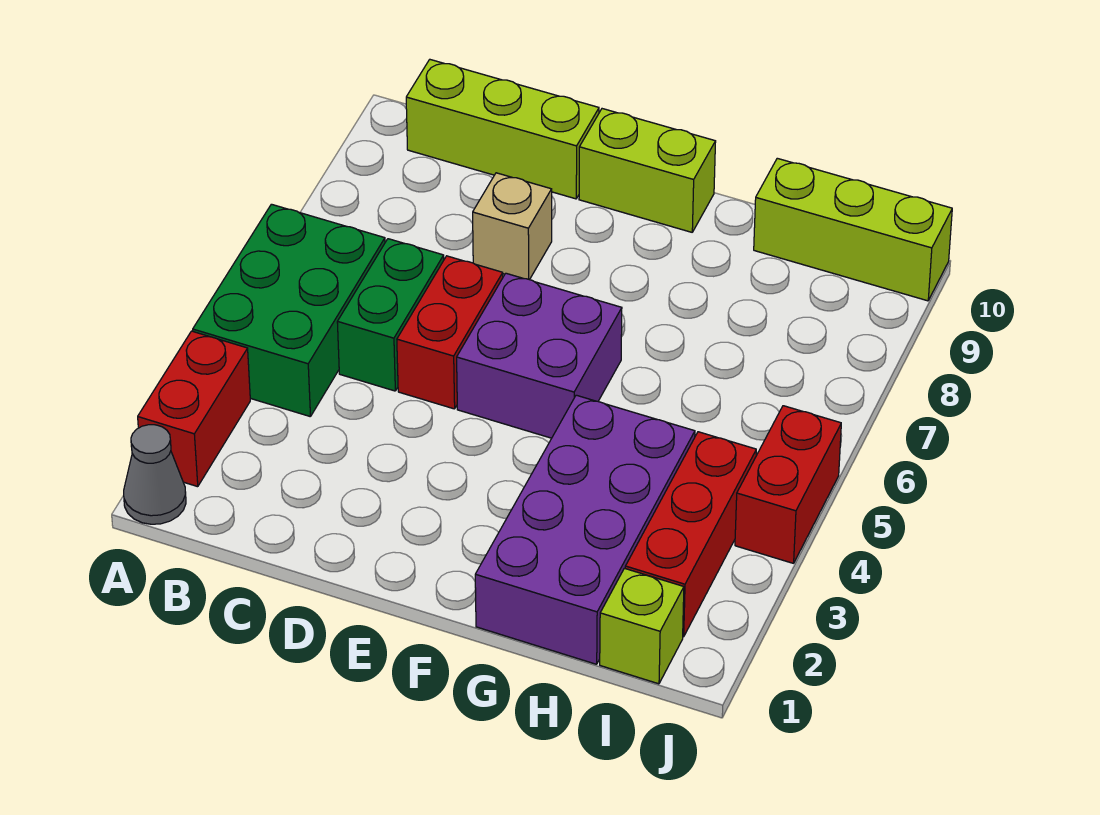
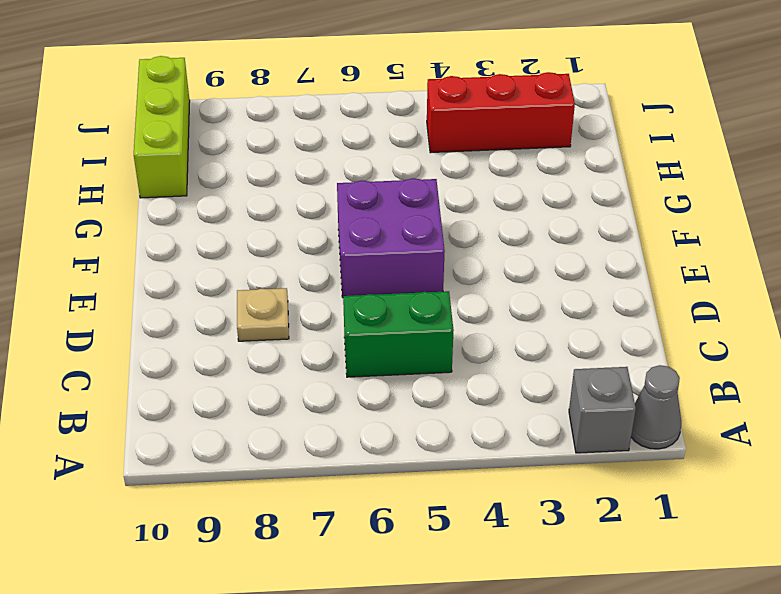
grey brick A2 level 1 -> red brick A2:A3 level 1
tan plate D8 level 1 -> tan brick D8 level 1
none -> green brick A4:B6 level 1
none -> lime brick B10:D10 level 1
none -> red brick D5:D6 level 1

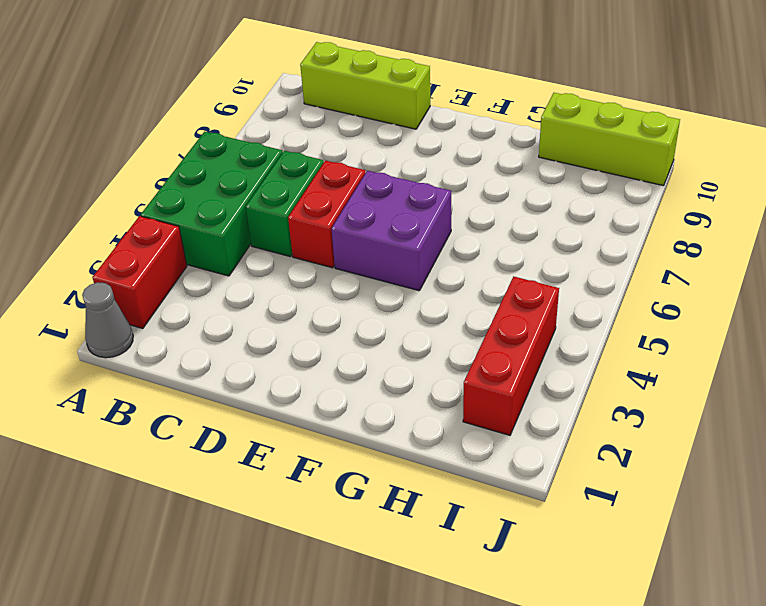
none -> tan brick D8 level 1
none -> lime brick E10:F10 level 1
none -> purple brick G1:H4 level 1

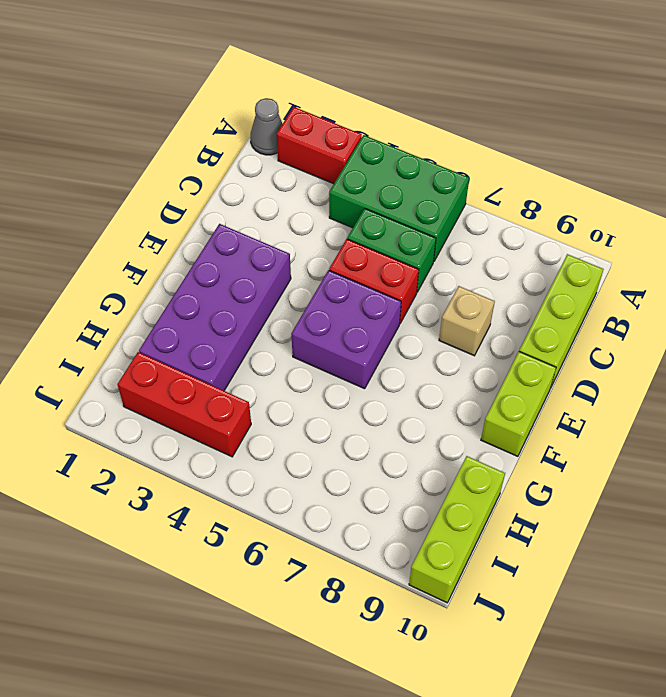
purple brick E2:H3 level 1 -> purple brick G1:H4 level 1
none -> lime brick I1 level 1
none -> red brick J4:J5 level 1

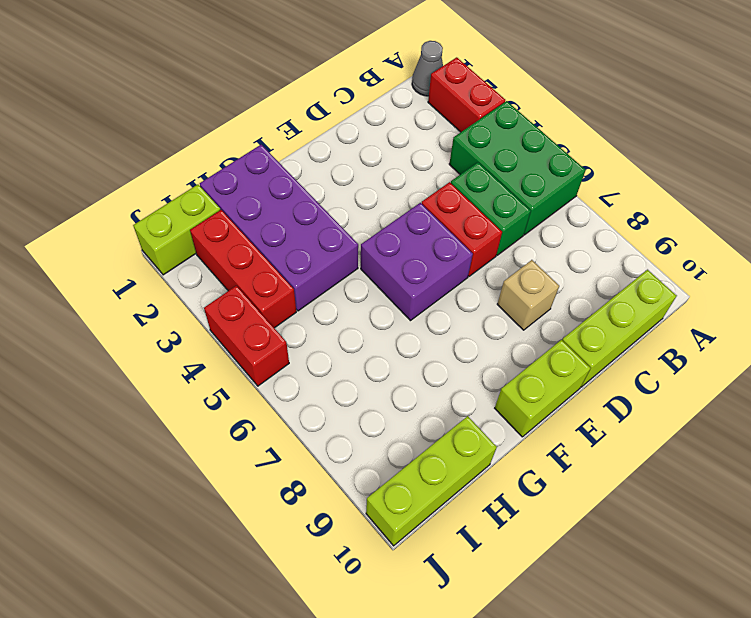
lime brick I1:J1 level 1 -> lime brick I1 level 1

